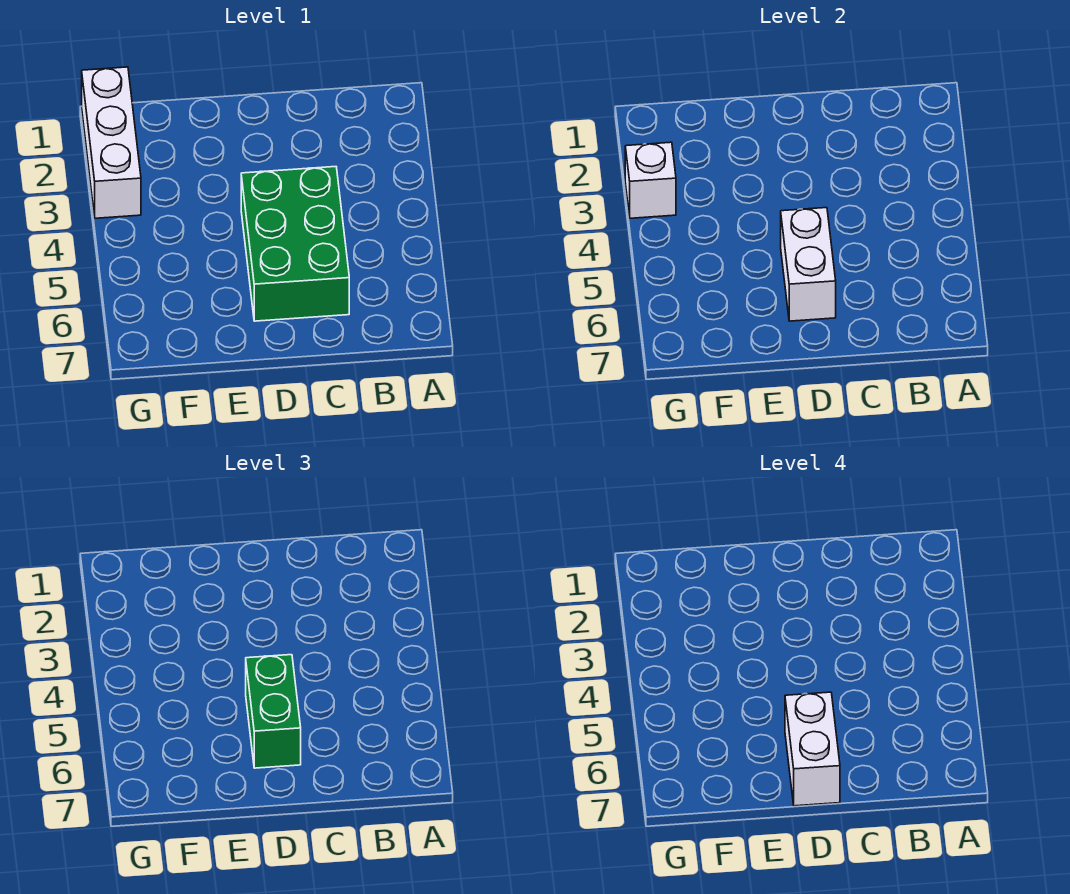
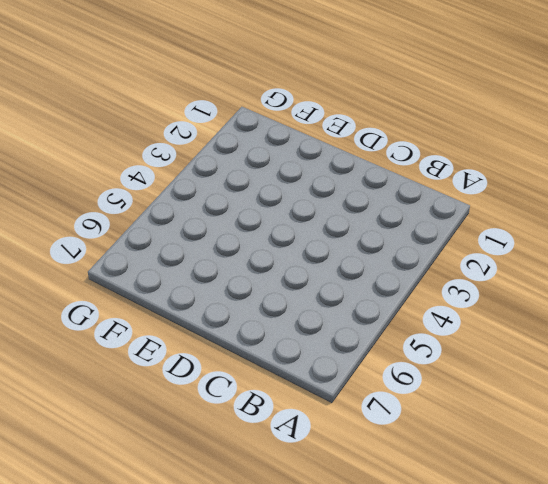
none -> green brick C4:D6 level 1
none -> white brick G1:G3 level 1

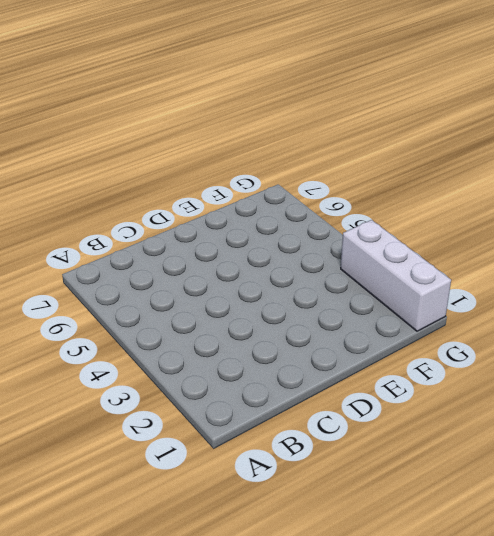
none -> green brick C4:D6 level 1
none -> white brick D5:D6 level 2

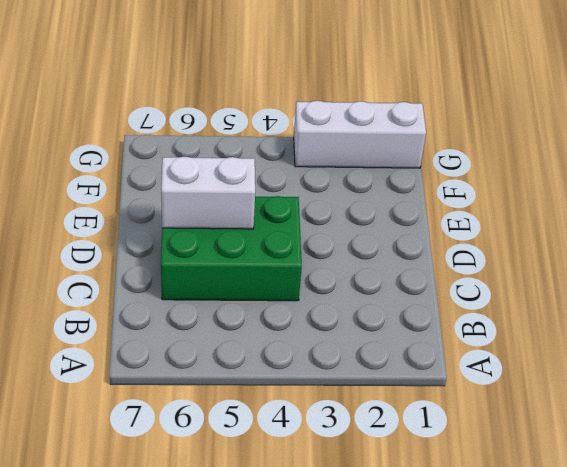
none -> white brick G3 level 2
none -> green brick D5:D6 level 3

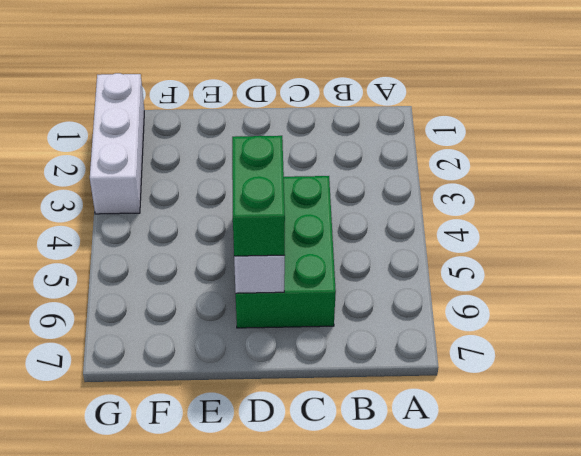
none -> white brick G3 level 2
none -> white brick D6:D7 level 4

